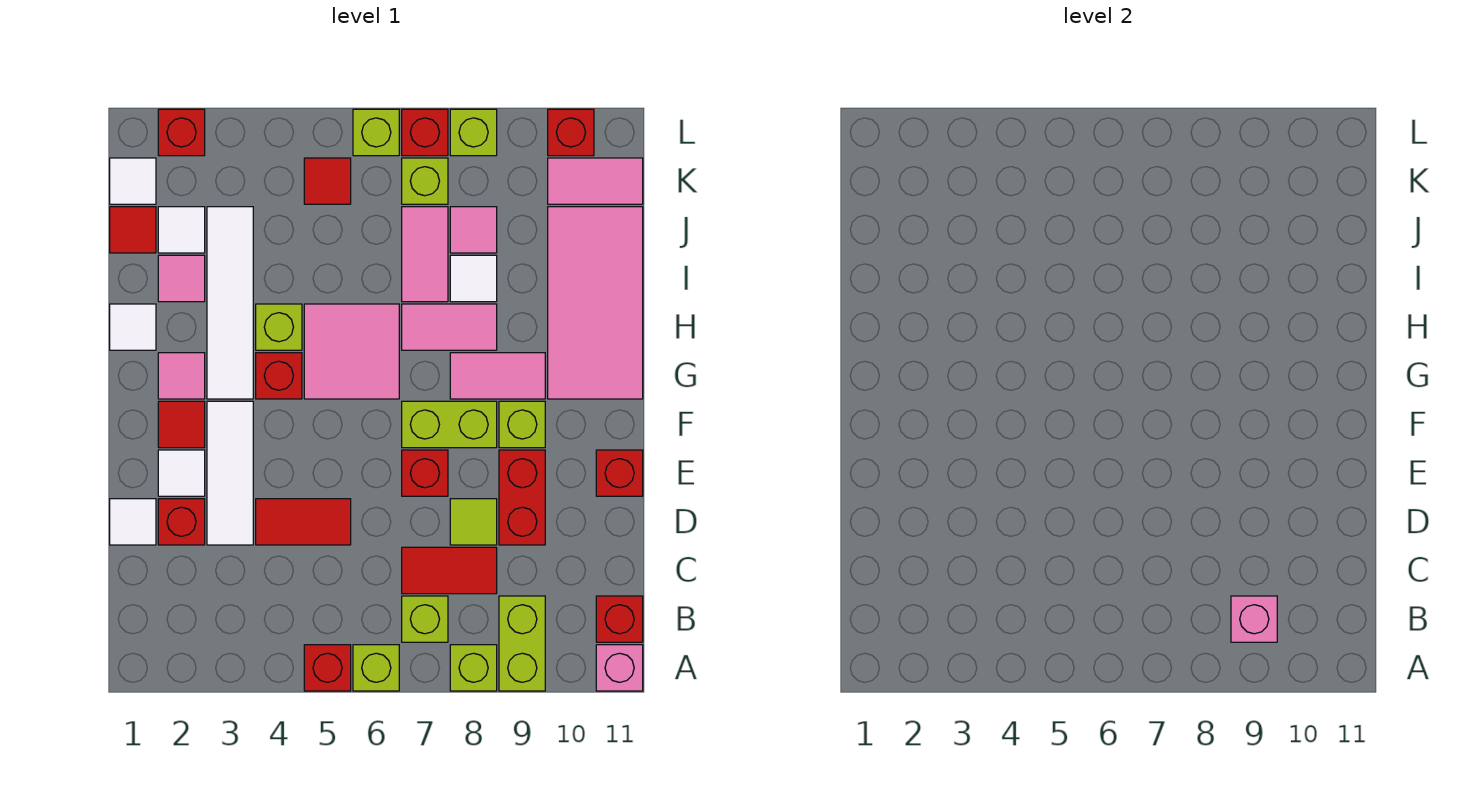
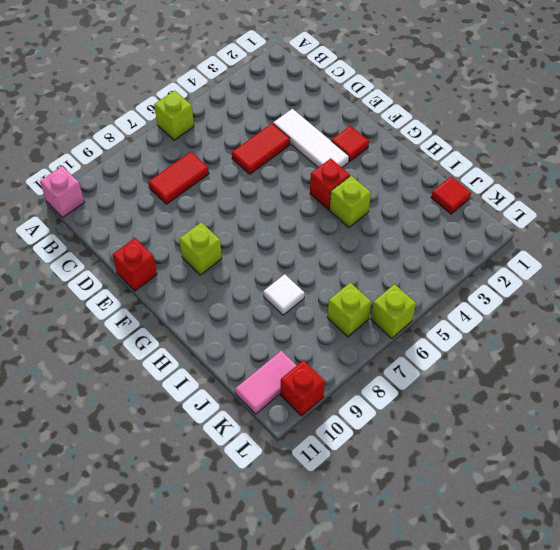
none -> red brick A5 level 1
none -> lime brick A8 level 1
none -> lime brick A9:B9 level 1
none -> lime brick B7 level 1

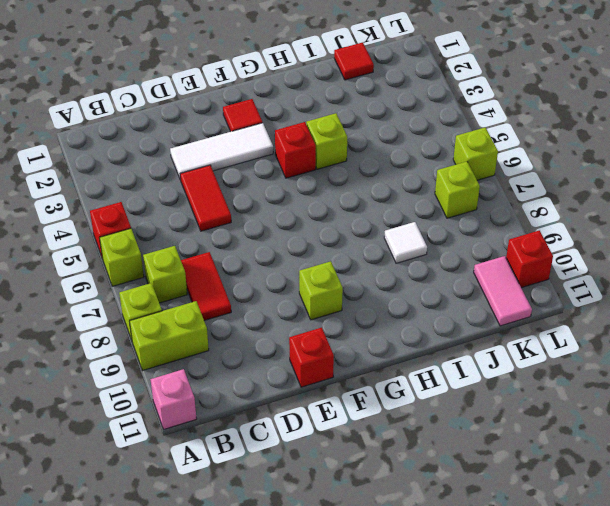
none -> red brick B11 level 1
none -> white tile D1 level 1
none -> red brick D2 level 1
none -> lime tile D8 level 1

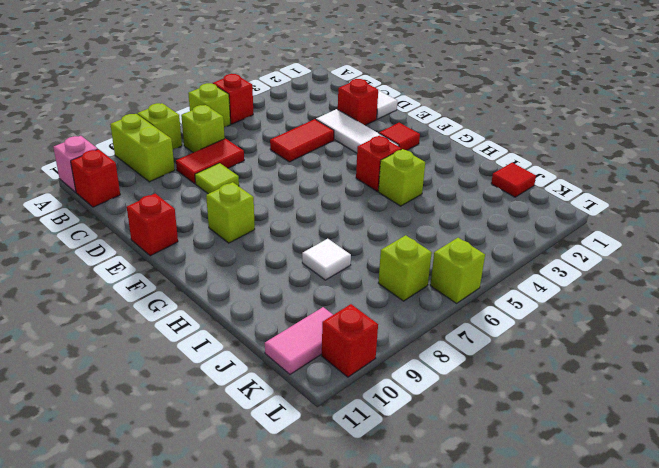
none -> red brick D9:E9 level 1
none -> white tile E2 level 1
none -> red brick E7 level 1
none -> lime brick F7:F8 level 1

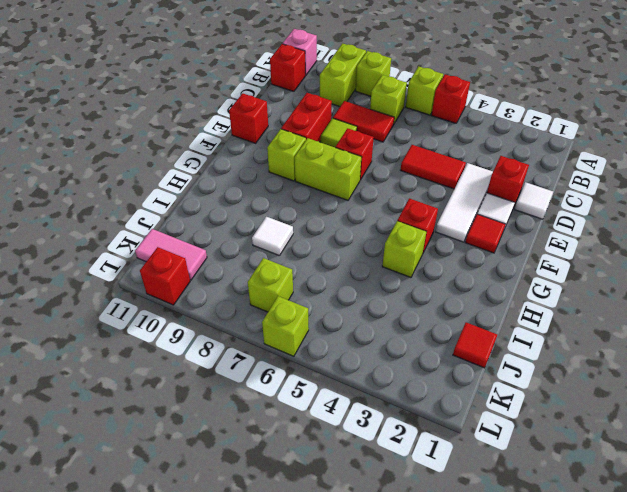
none -> pink tile G2 level 1
none -> white tile G3:J3 level 1
none -> pink tile G5:H6 level 1
none -> pink tile G8:G9 level 1

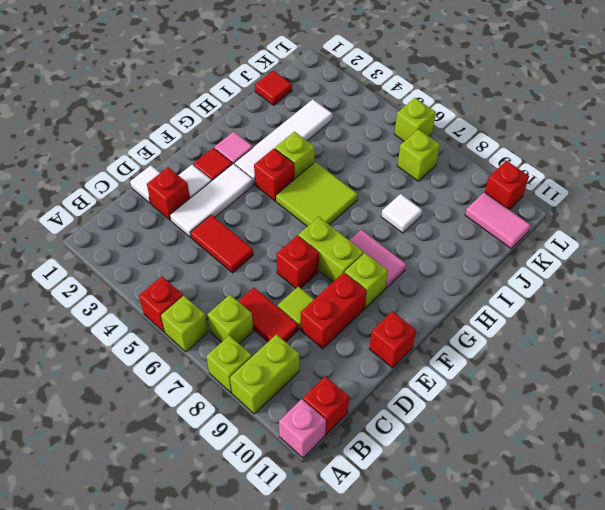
lime tile G5:H6 level 1 -> pink tile G5:H6 level 1
none -> pink tile G10:J11 level 1
none -> white tile H1 level 1
none -> pink tile H7:H8 level 1
none -> pink tile I2 level 1

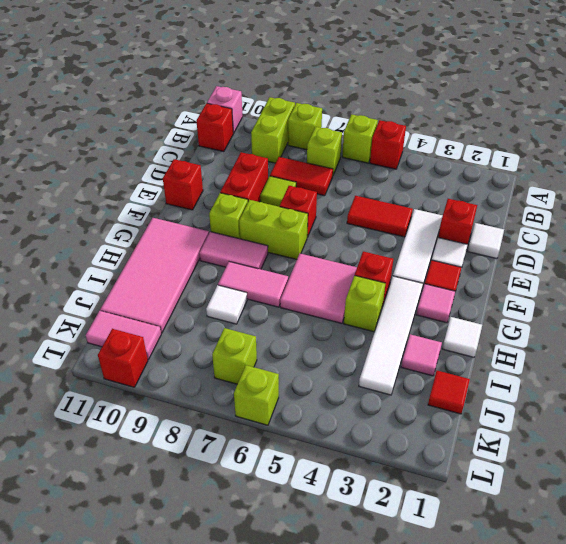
none -> pink tile I7:J7 level 1
none -> white tile J2 level 1
none -> pink tile J8 level 1
none -> white tile K1 level 1

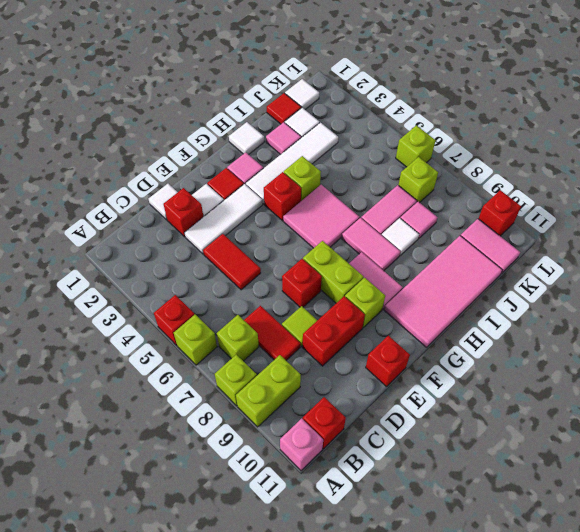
none -> red tile K5 level 1
none -> red brick L2 level 1
none -> red brick L7 level 1
none -> lime brick L8 level 1

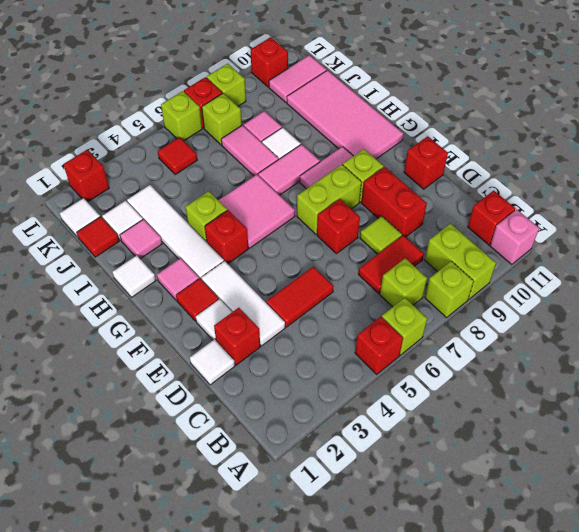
none -> pink brick B9 level 2

